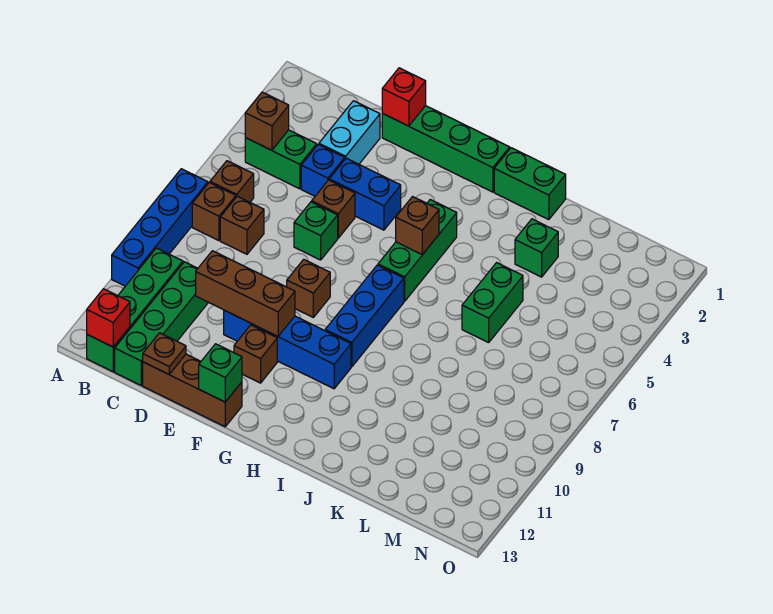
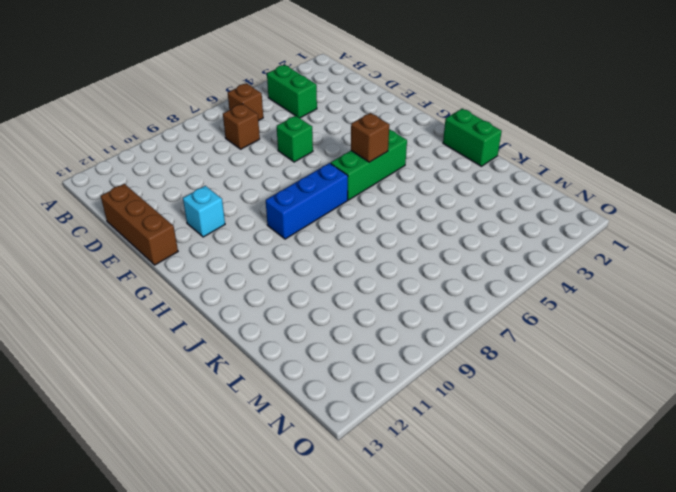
cyan brick F11 level 1 -> brown brick F11 level 1
none -> blue brick A7:A10 level 1
none -> brown brick B7 level 1
none -> green brick B10:B13 level 1

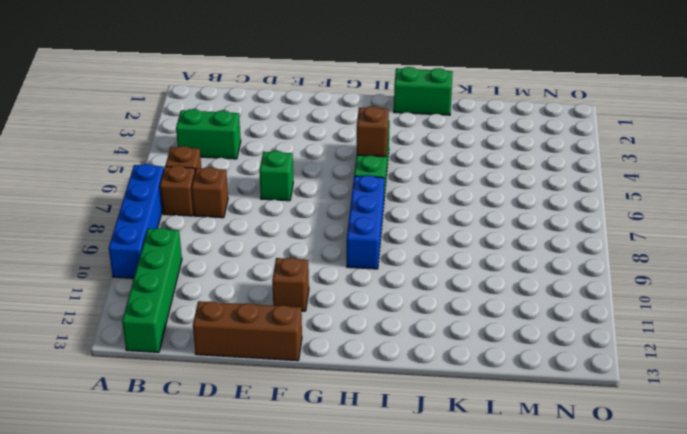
none -> green brick C10:C13 level 1
none -> cyan brick D2:D3 level 1
none -> blue brick D4 level 1

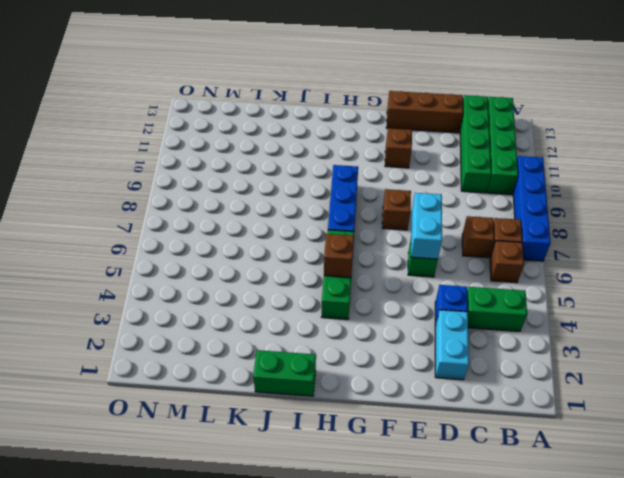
cyan brick E6:E7 level 2 -> none
none -> green brick E1:H1 level 1
none -> blue brick E4:F4 level 1
none -> brown brick E5 level 1

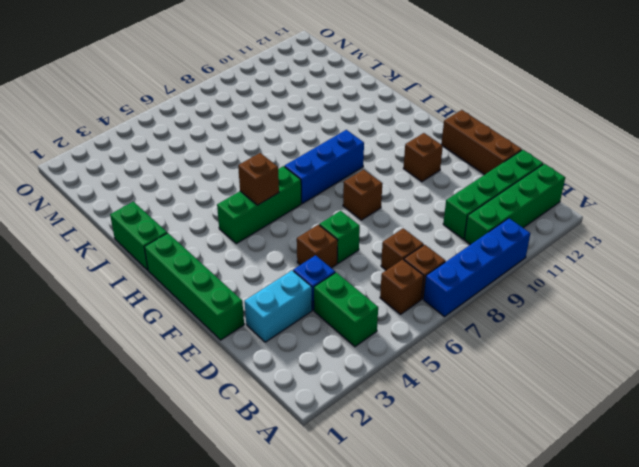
none -> blue brick E4:F4 level 1
none -> blue brick E10:H10 level 1
none -> green brick K3 level 1

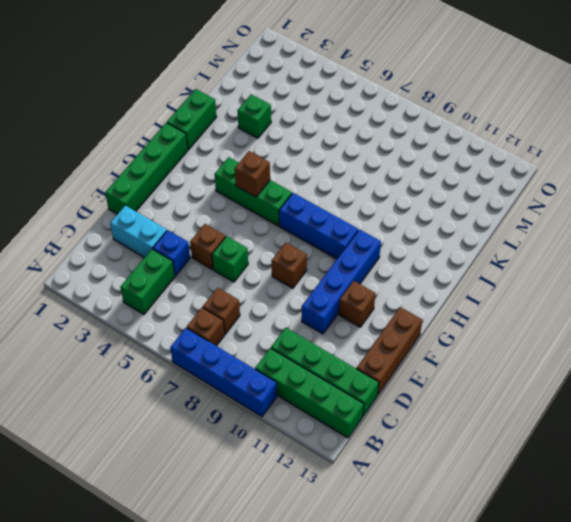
none -> brown brick B6 level 1
none -> blue brick E4:F4 level 1
none -> green brick K5:K6 level 1

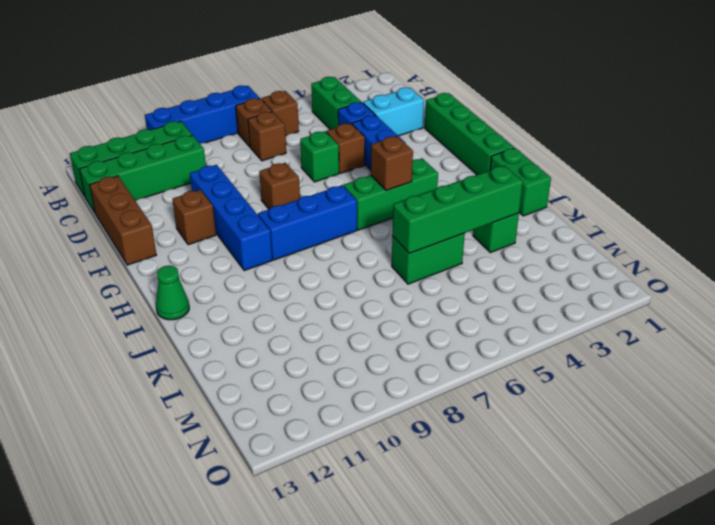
green cone I13 level 1 -> none
green brick K3:K6 level 2 -> none
none -> brown brick B4 level 2
none -> red brick B13 level 2
none -> brown brick D10:F10 level 2

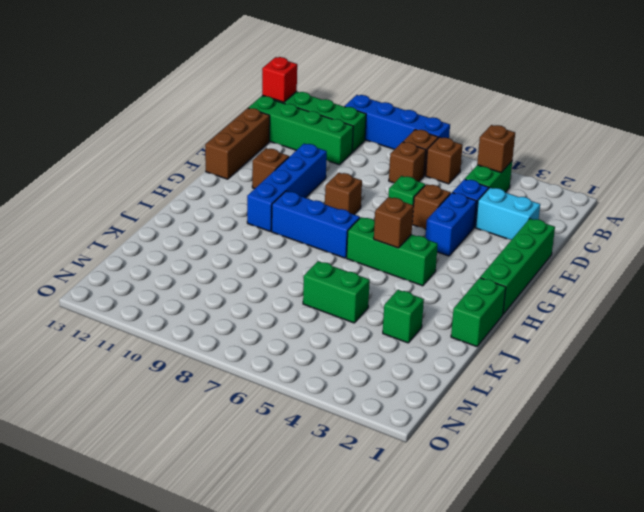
none -> brown brick D10:F10 level 2
none -> brown plate D13 level 2
none -> red brick E1 level 2

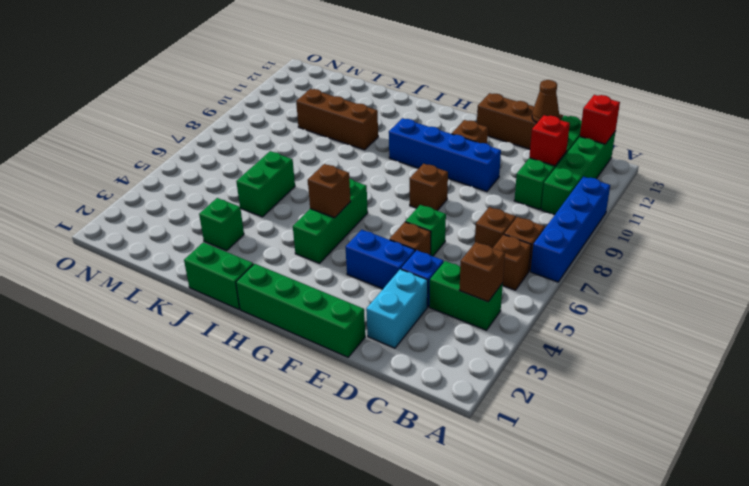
red brick C11 level 2 -> red brick E1 level 2
brown cone D13 level 2 -> brown plate D13 level 2
brown brick J10:L10 level 1 -> brown brick D10:F10 level 2
none -> blue brick H7:H9 level 1
none -> green brick F13 level 2

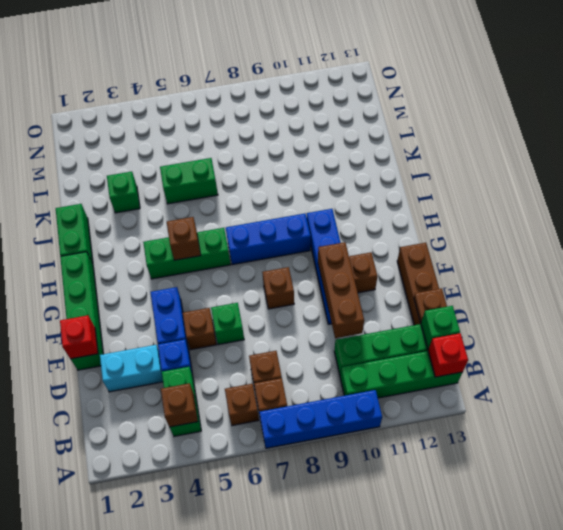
green brick C13 level 2 -> green brick F13 level 2

